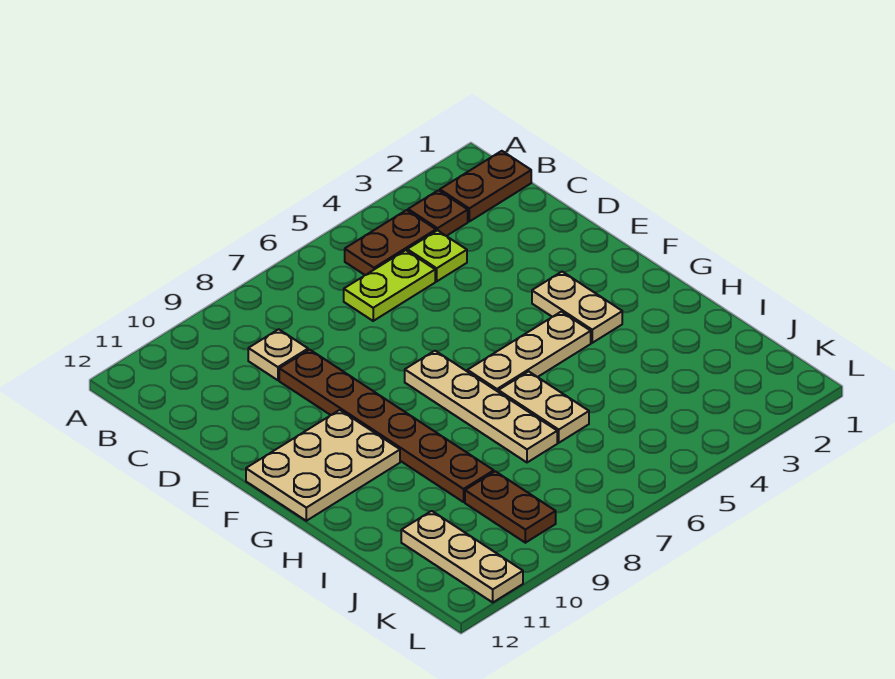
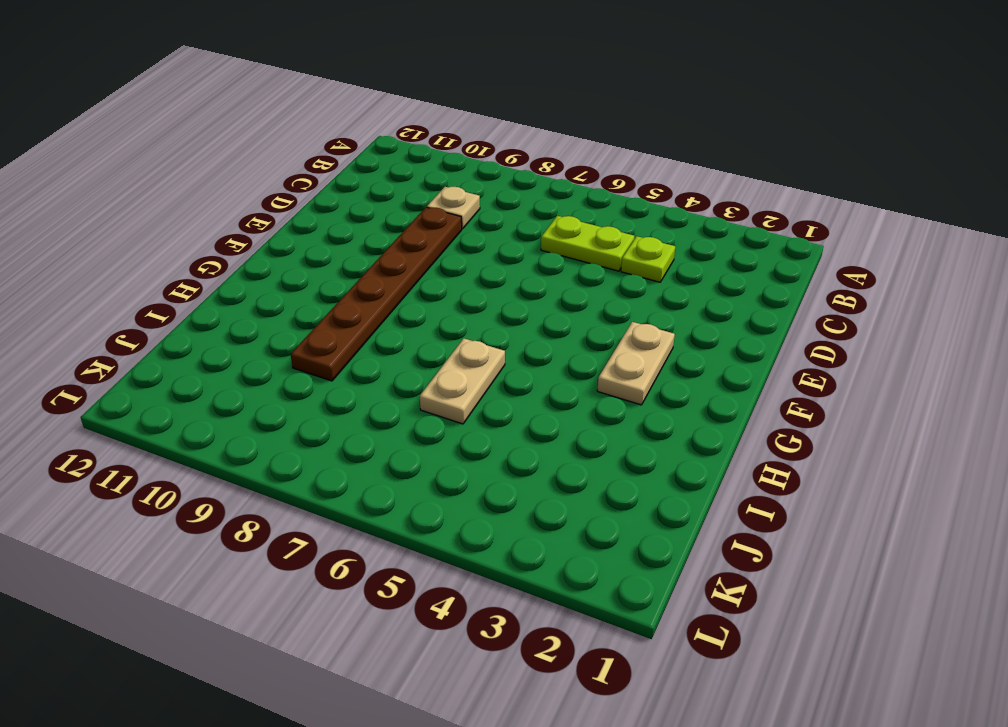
none -> brown plate B1:B2 level 1
none -> brown plate B3 level 1
none -> brown plate B4:B5 level 1

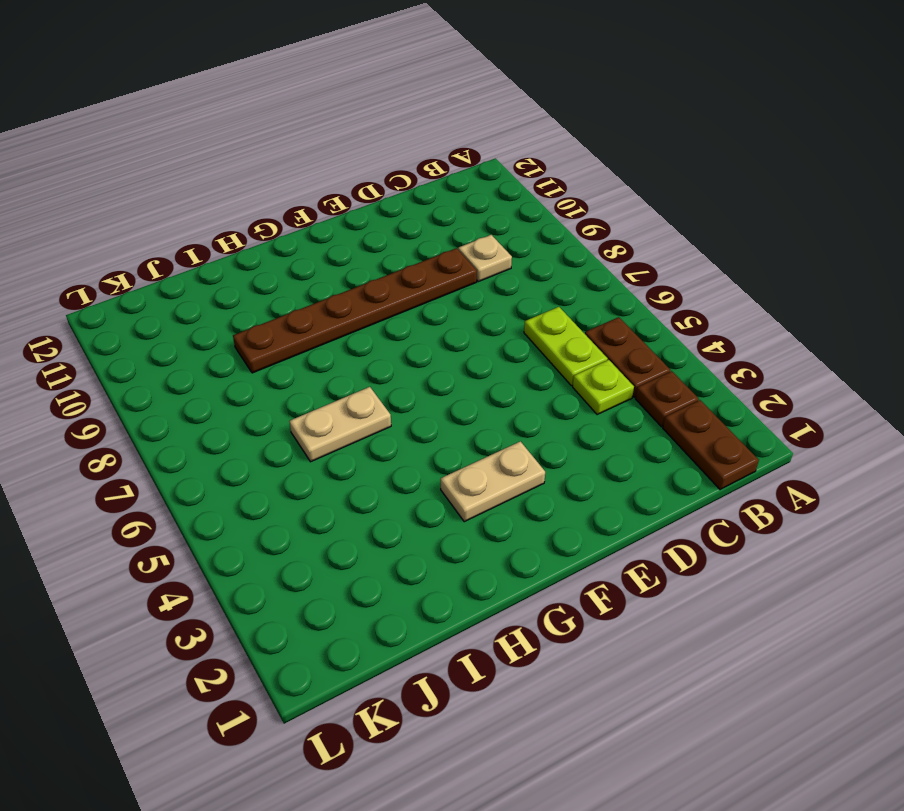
none -> tan plate F7:I7 level 1
none -> tan plate F10:G12 level 1
none -> tan plate G4:G6 level 1

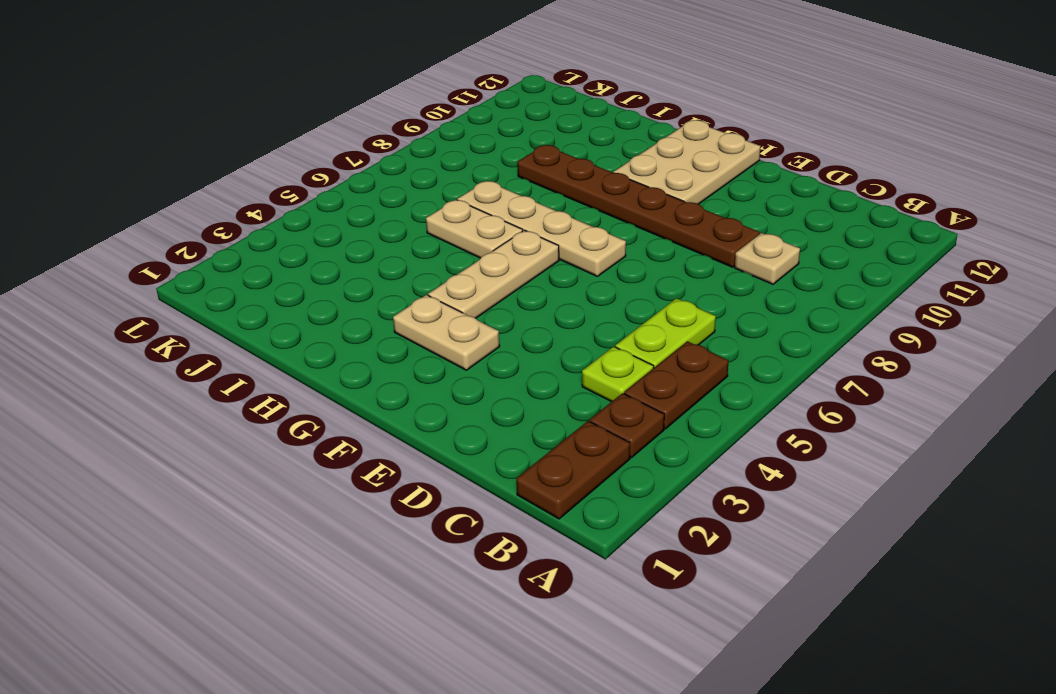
none -> brown plate J9:K9 level 1
none -> tan plate J11:L11 level 1

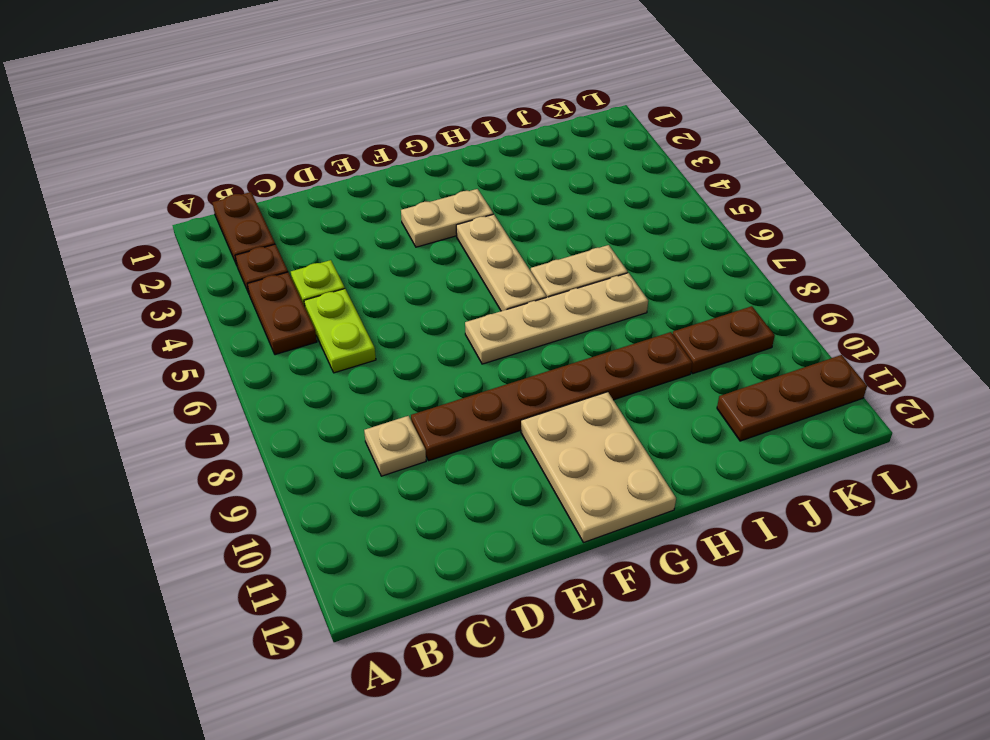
brown plate J11:L11 level 1 -> tan plate J11:L11 level 1

